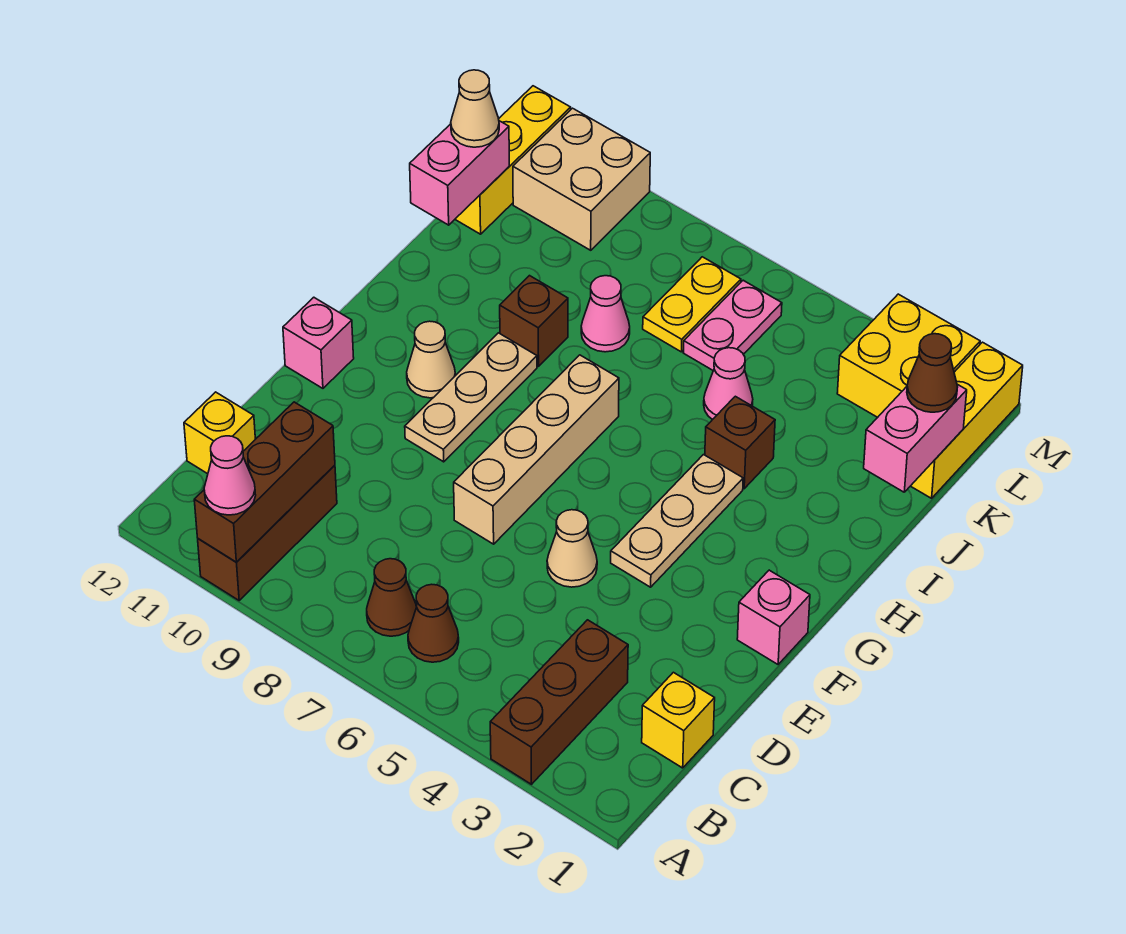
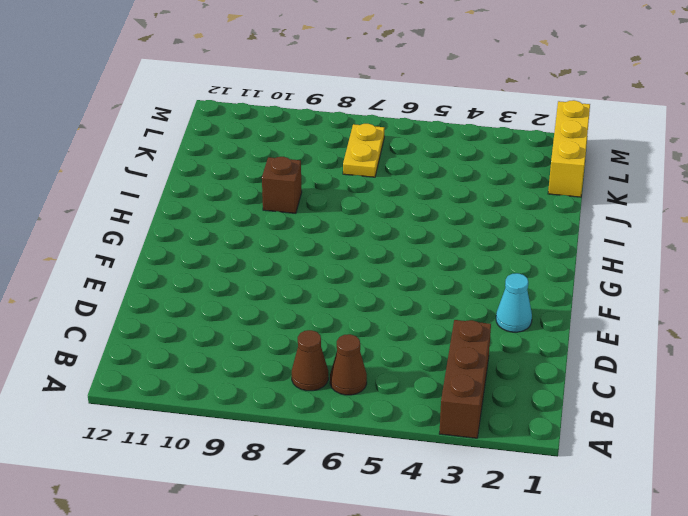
cyan cone E2 level 1 -> none
none -> brown brick A10:C10 level 1
none -> yellow brick C1 level 1
none -> yellow brick C12 level 1

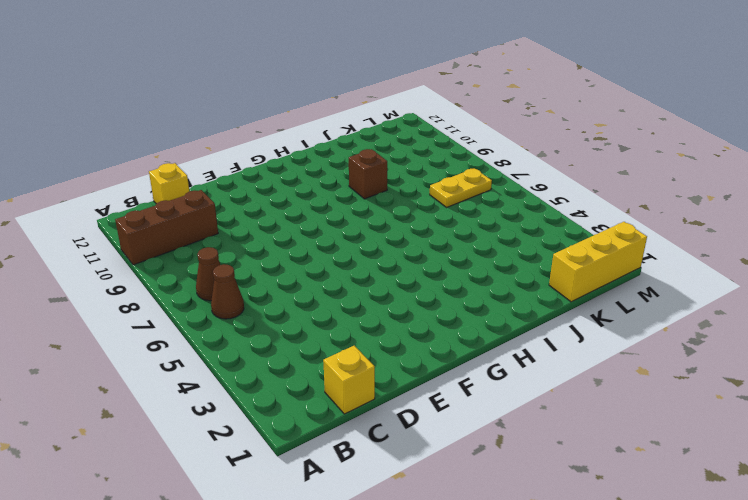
none -> brown brick A3:C3 level 1
none -> tan cone E5 level 1
none -> tan brick E7:H7 level 1

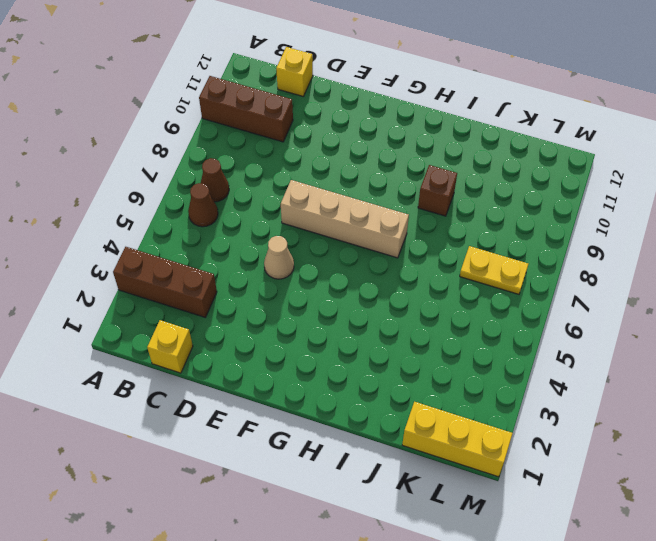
none -> pink brick F1 level 1
none -> tan plate F4:H4 level 1
none -> tan plate F9:H9 level 1

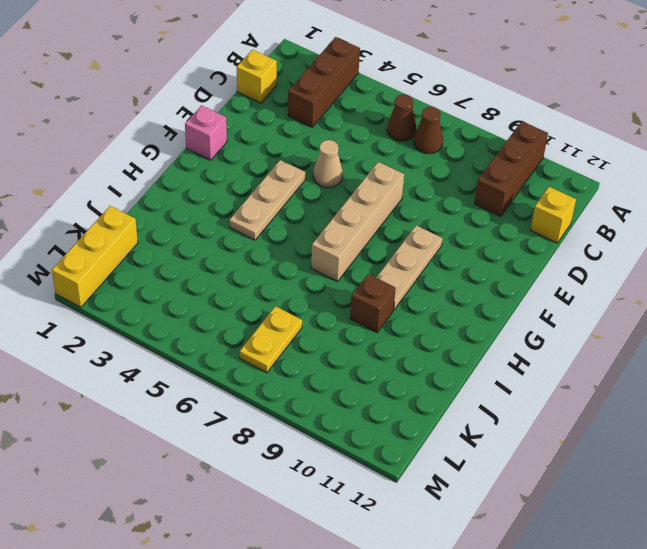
none -> pink brick F12 level 1
none -> tan cone G10 level 1
none -> brown brick I4 level 1

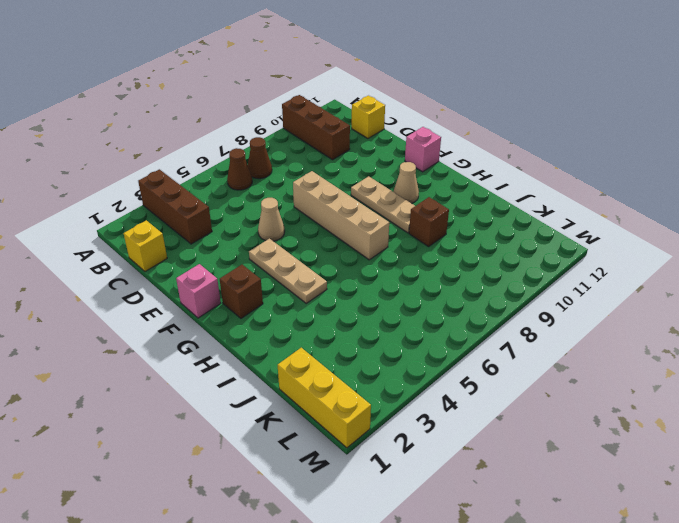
brown brick G2 level 1 -> brown brick I4 level 1
none -> pink cone J5 level 1
none -> pink cone J8 level 1
none -> pink plate K6:L6 level 1

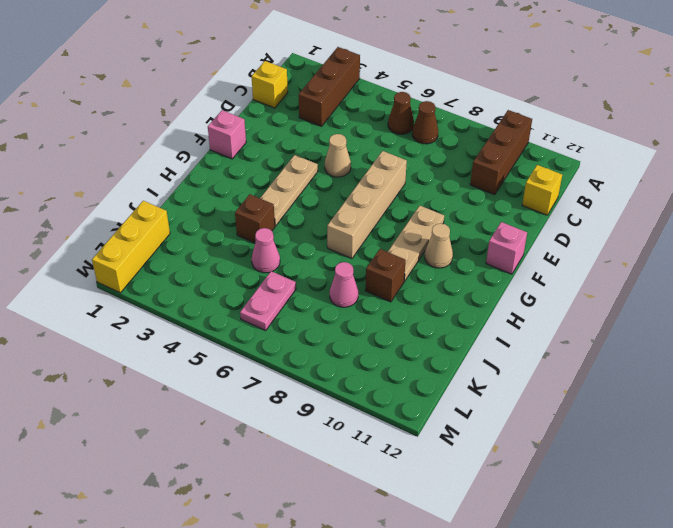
none -> yellow plate K7:L7 level 1
none -> yellow brick K12:M12 level 1
none -> yellow brick L2:M3 level 1

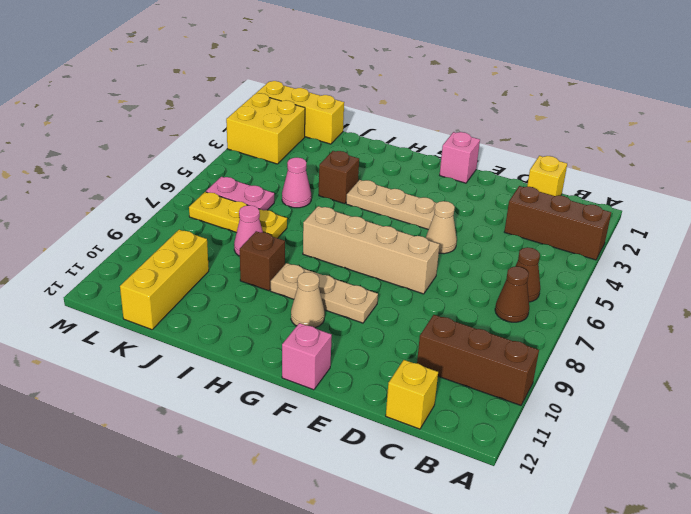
yellow plate J7:L7 level 1 -> yellow plate K7:L7 level 1
yellow brick K10:K12 level 1 -> yellow brick K12:M12 level 1
none -> tan brick L10:M11 level 1
none -> brown brick A10:C10 level 2
none -> pink brick J1:K1 level 2

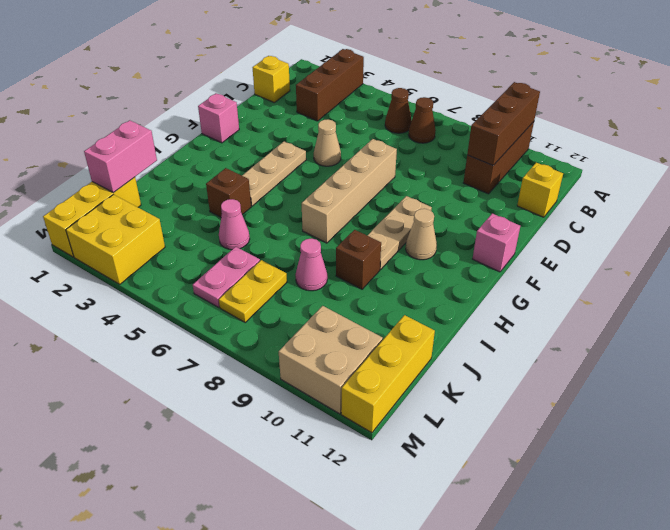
none -> pink brick J12:K12 level 2
none -> pink cone A10 level 3
none -> brown cone K1 level 3

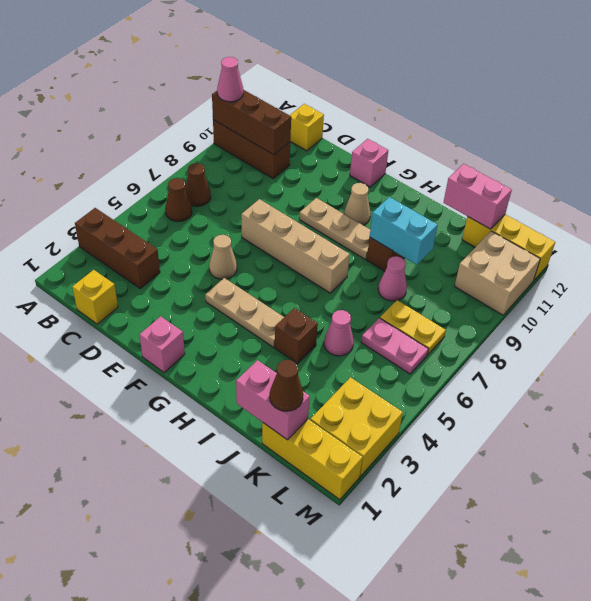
cyan brick I9:J9 level 2 -> none
none -> tan cone K12 level 3

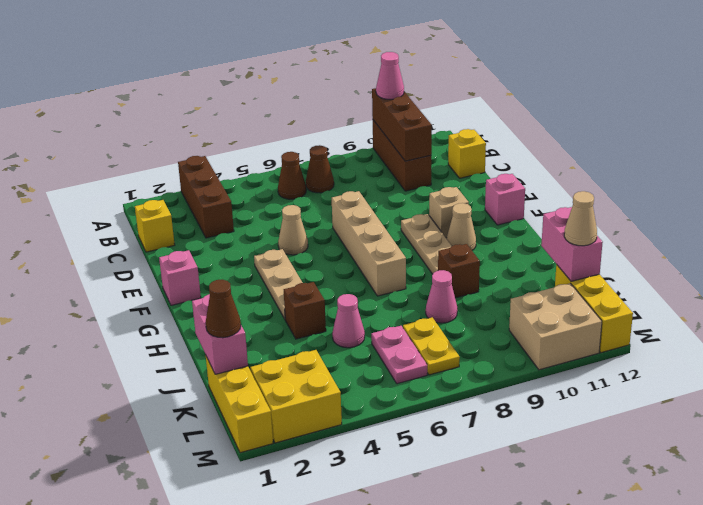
tan brick F10 level 1 -> none

